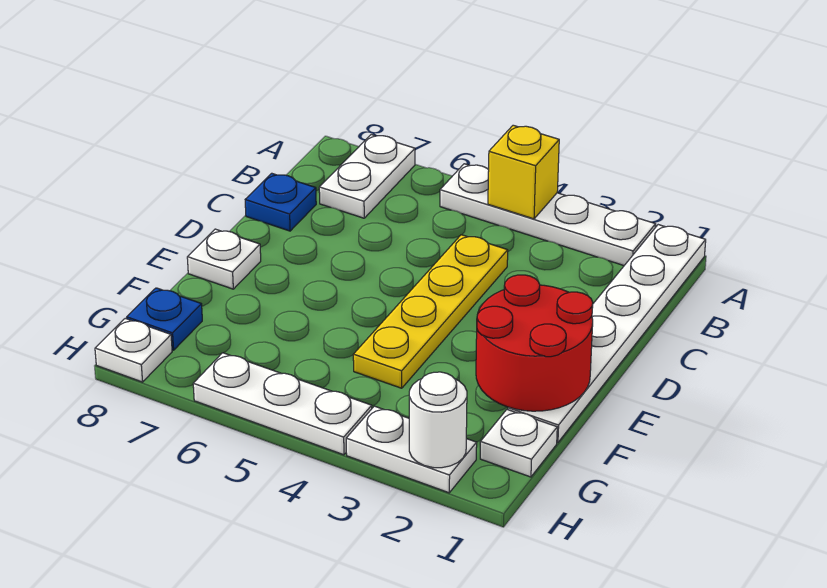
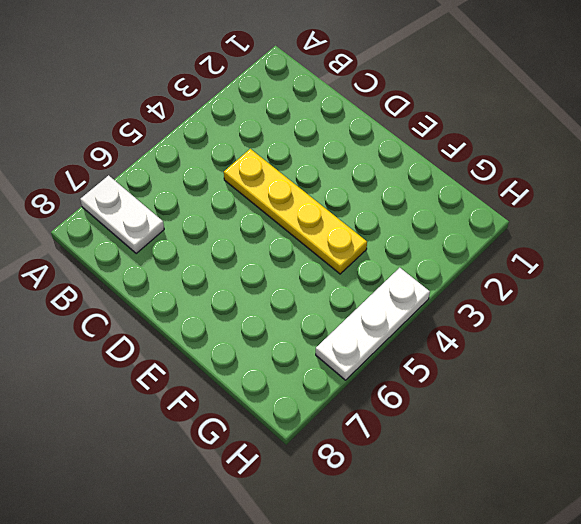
none -> white plate A1:F1 level 1
none -> white plate A2:A5 level 1
none -> blue plate C8 level 1

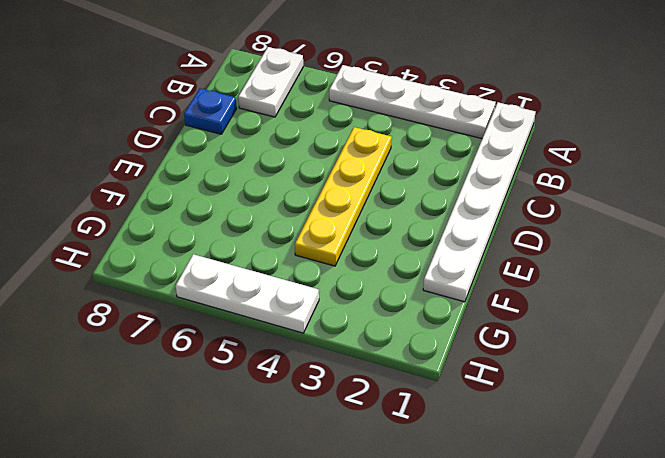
none -> white plate E8 level 1
none -> white plate G1 level 1
none -> blue plate G8 level 1

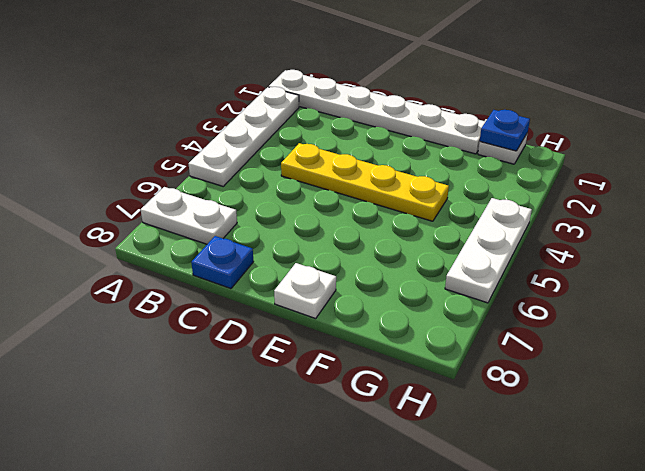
blue plate G1 level 2 -> blue plate G8 level 1
none -> white plate H2:H3 level 1
none -> white plate H8 level 1
none -> yellow brick A4 level 2

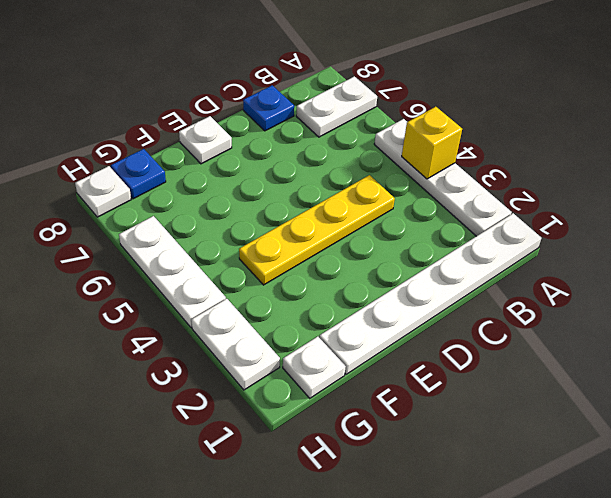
none -> red round brick E1:F2 level 2
none -> white round brick H2 level 2

